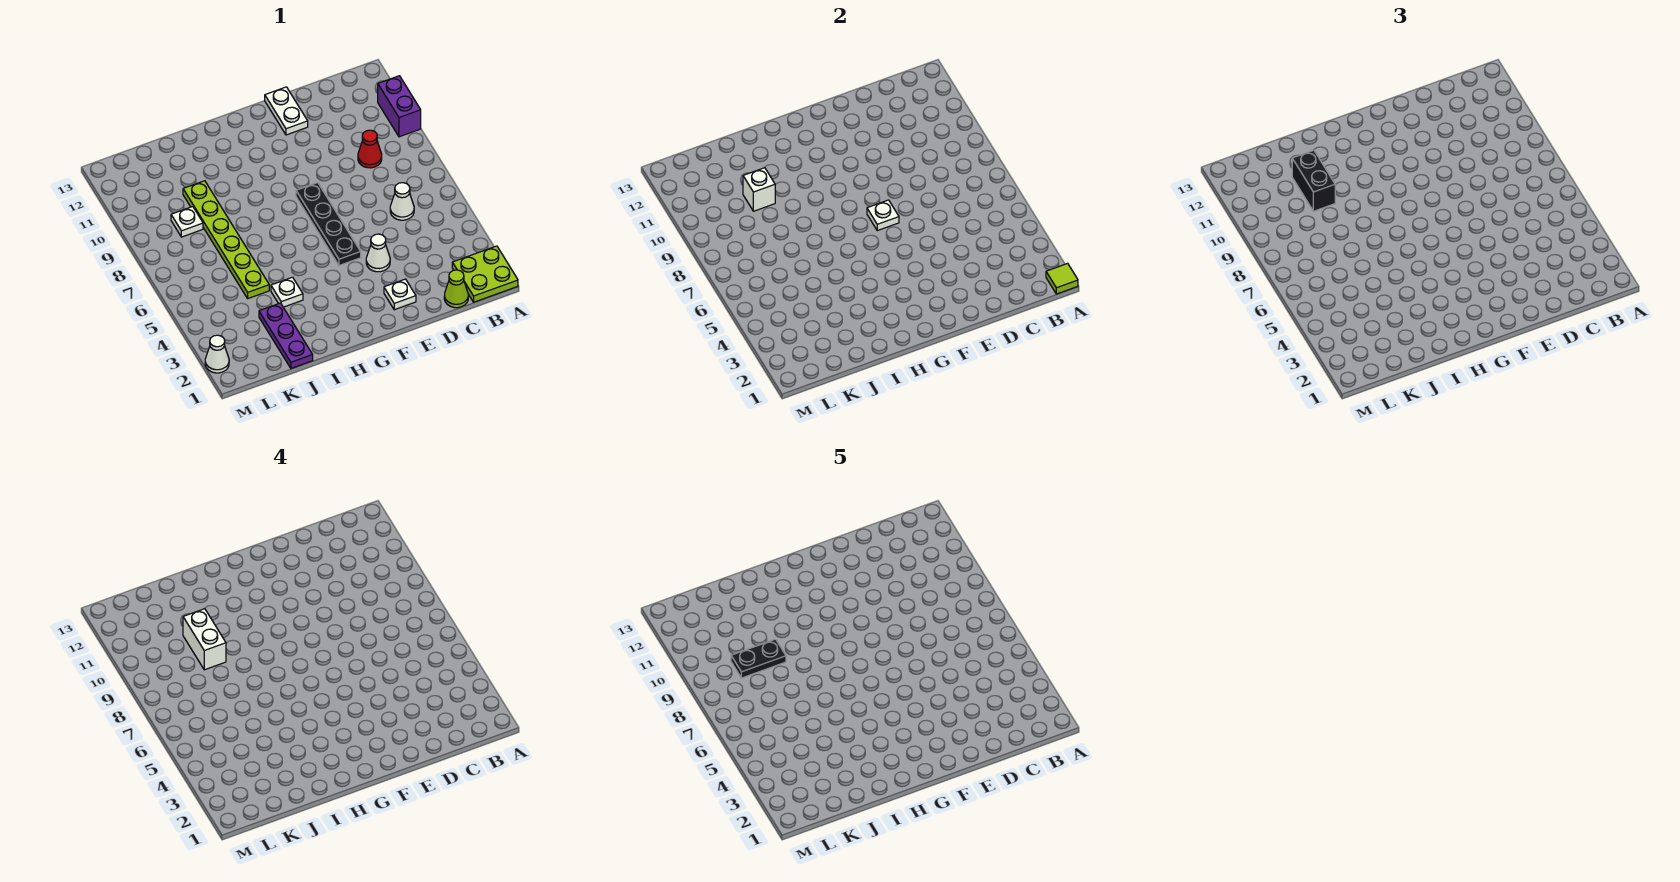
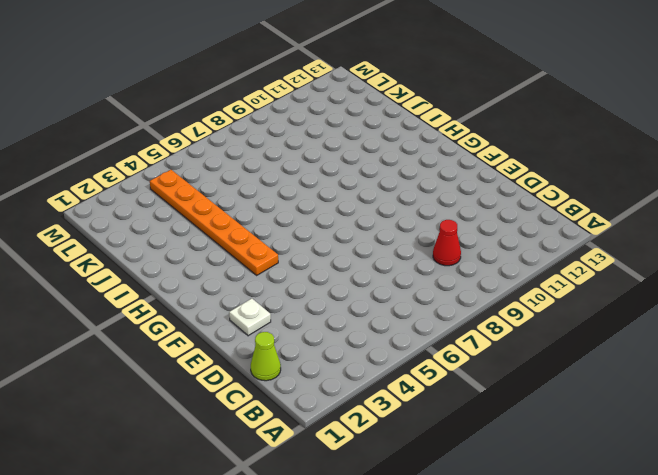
orange plate G4:L4 level 1 -> white plate I4 level 1
none -> lime plate A1:B2 level 1
none -> purple brick A10:A11 level 1
none -> white cone C6 level 1

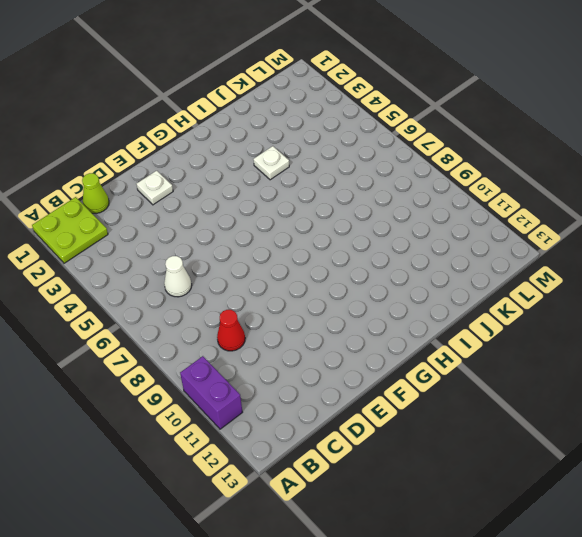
none -> white cone E4 level 1
none -> white plate E12:E13 level 1
none -> black plate F5:F8 level 1

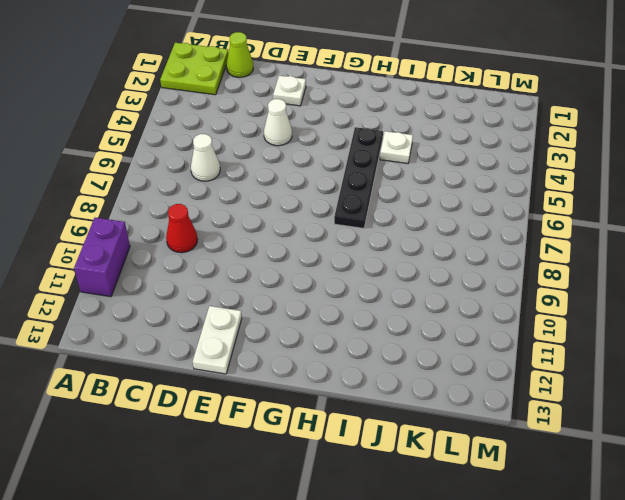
black plate H4:H7 level 1 -> black plate F5:F8 level 1
none -> purple plate J1:J3 level 1
none -> lime plate J5:J10 level 1
none -> white plate K9 level 1

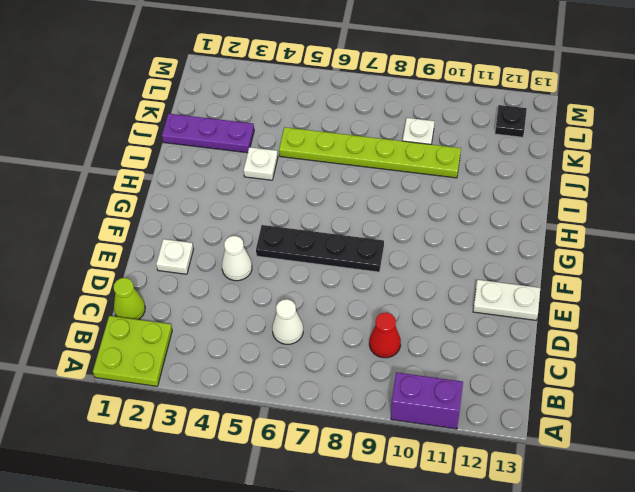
black plate L12 level 1 -> none
none -> white cone M2 level 1
none -> lime tile A1 level 2
none -> white plate F7 level 2

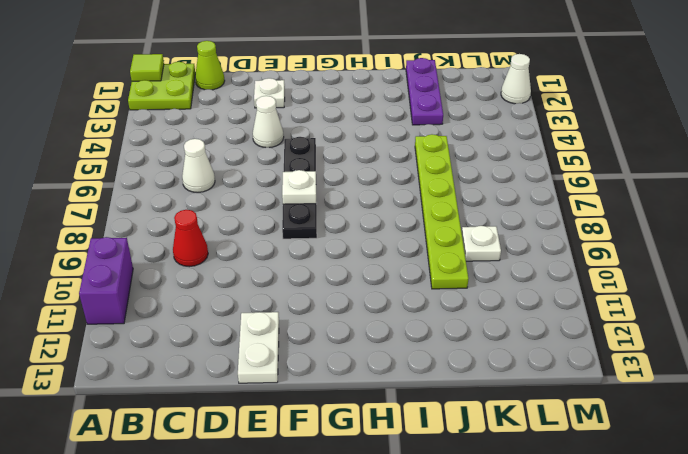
none -> white plate I4 level 1
none -> white brick J10 level 2
none -> black brick J10:J11 level 3

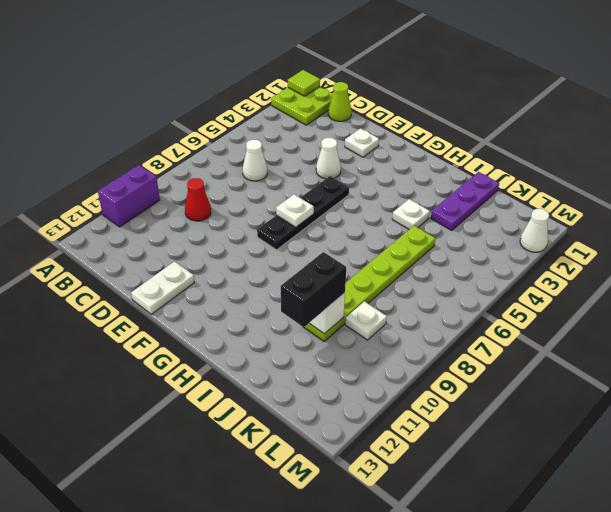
none -> white brick J9:J10 level 4
none -> black plate J9:K9 level 5

